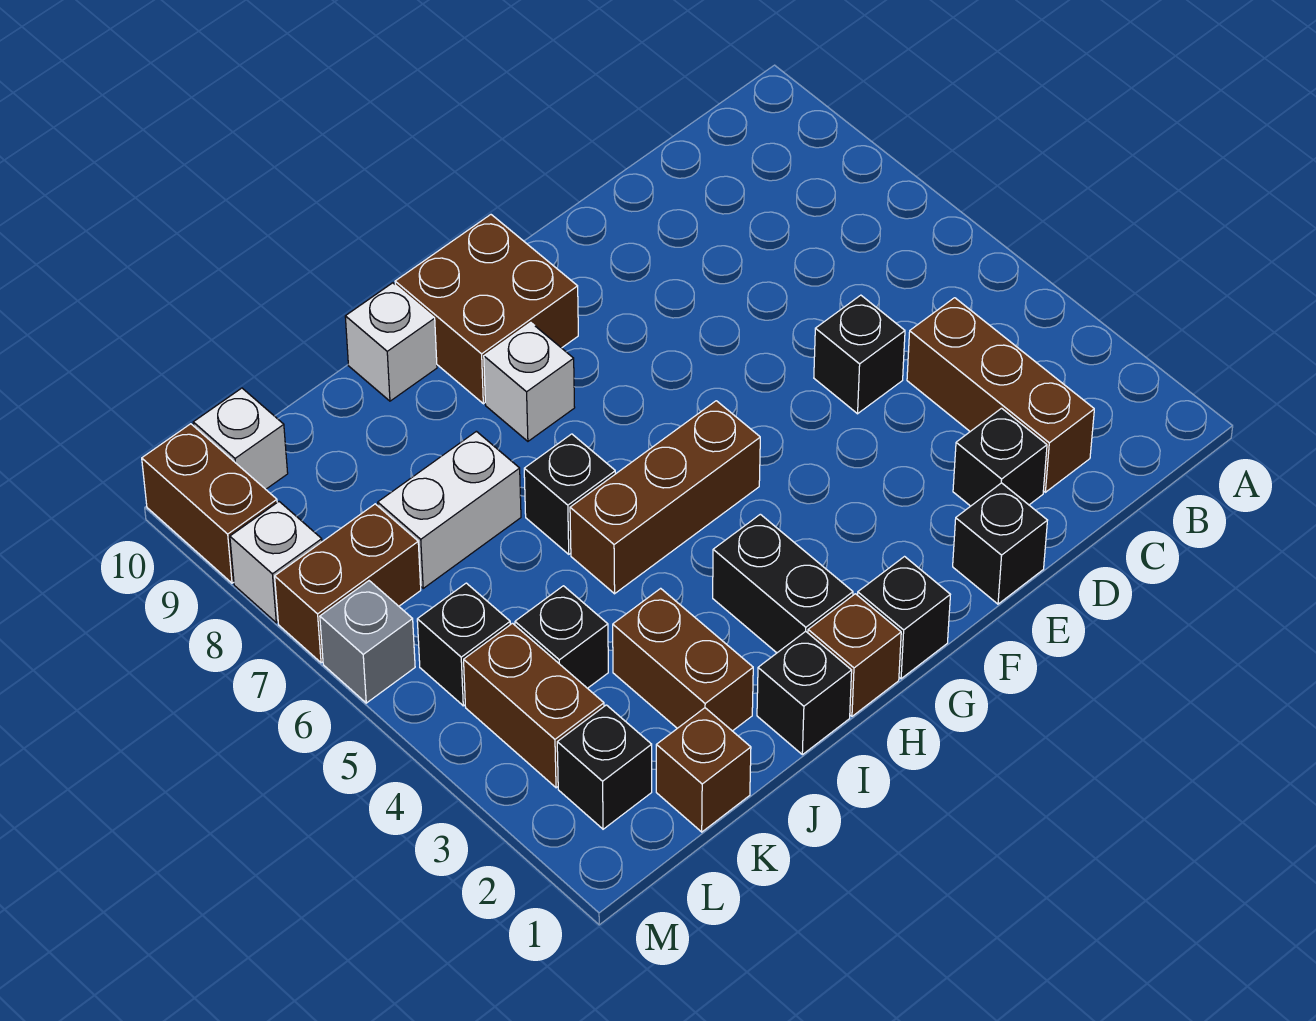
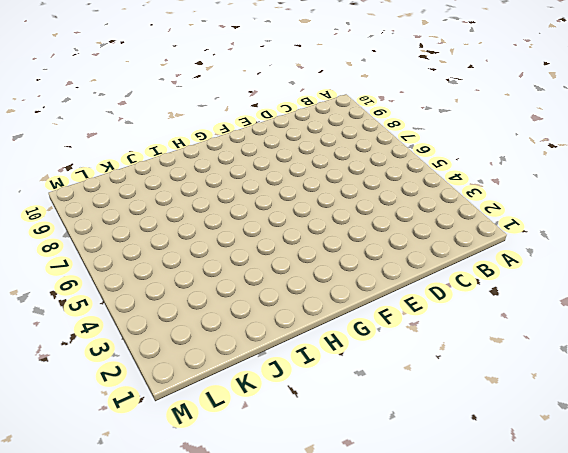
none -> brown brick C2:C4 level 1
none -> black brick D2 level 1
none -> black brick D5 level 1

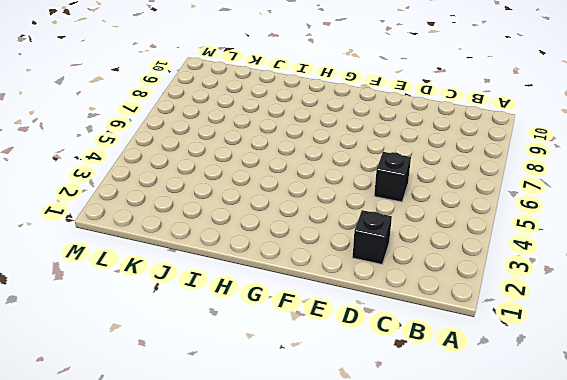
none -> brown brick C2:C4 level 1
none -> black brick E1 level 1
none -> black brick G1 level 1

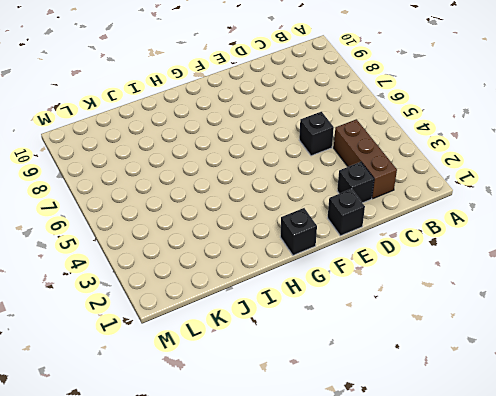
none -> brown brick G5:I5 level 1
none -> brown brick G9:H10 level 1
none -> brown brick H1 level 1

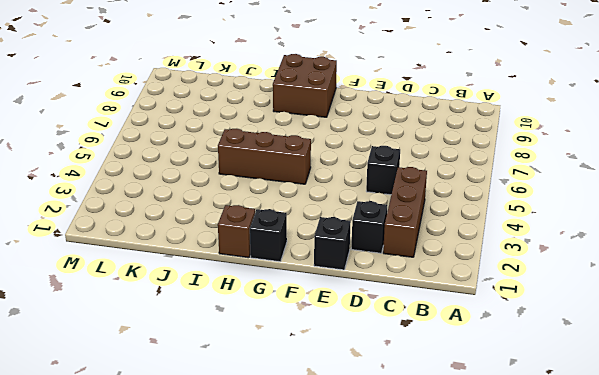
none -> black brick H2:H3 level 1
none -> white brick H8 level 1
none -> black brick I1 level 1

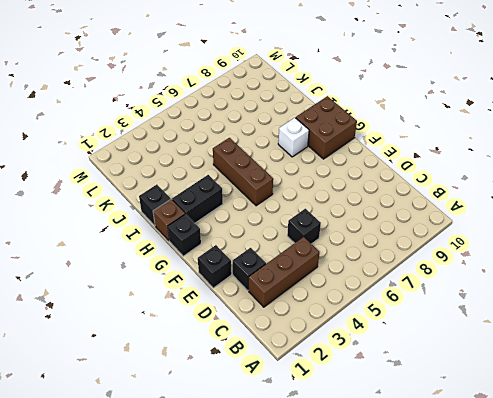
none -> black brick I6 level 1
none -> white brick I10 level 1
none -> brown brick J2:J3 level 1

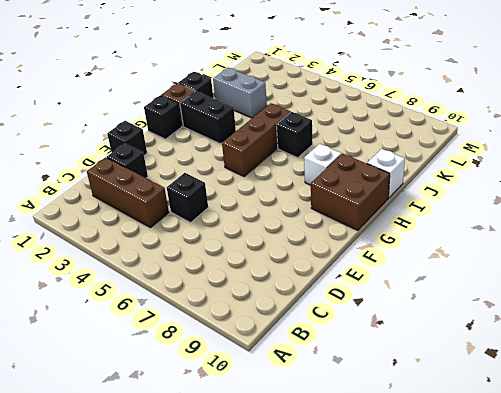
grey brick J2:J3 level 1 -> brown brick J2:J3 level 1
none -> white brick J7:K7 level 1
none -> brown brick K1 level 1
none -> black brick K4 level 1

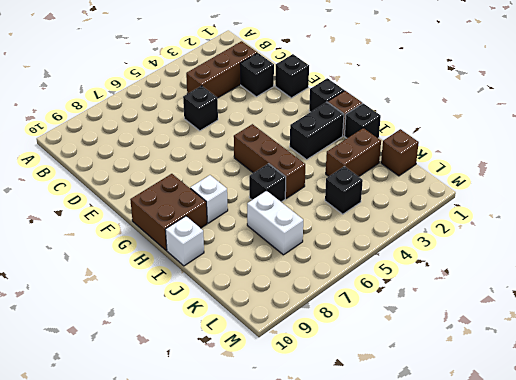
none -> black brick L2 level 1
none -> brown brick L3:L4 level 1
none -> black brick L5 level 1

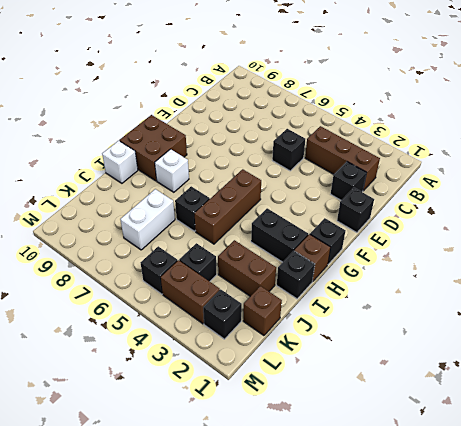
none -> brown brick L7:M7 level 1
none -> white brick L10 level 1
none -> grey brick M6 level 1

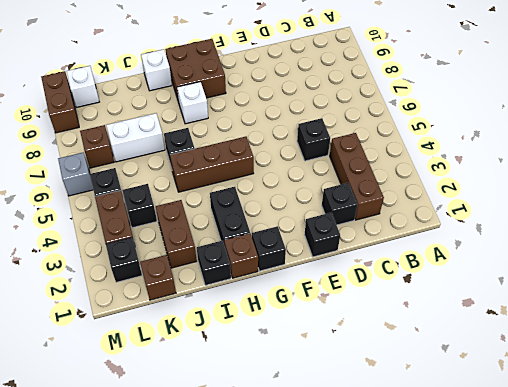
brown brick L7 level 1 -> brown brick L7:M7 level 1
none -> white brick M8 level 1

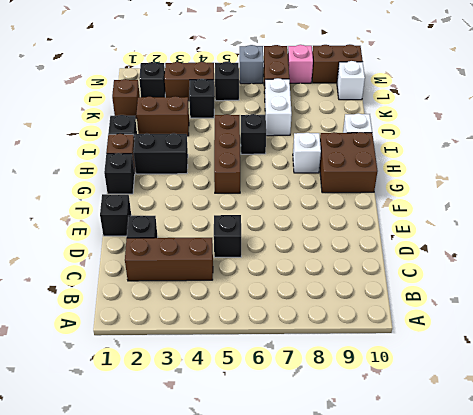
pink brick M8 level 1 -> white brick M8 level 1

